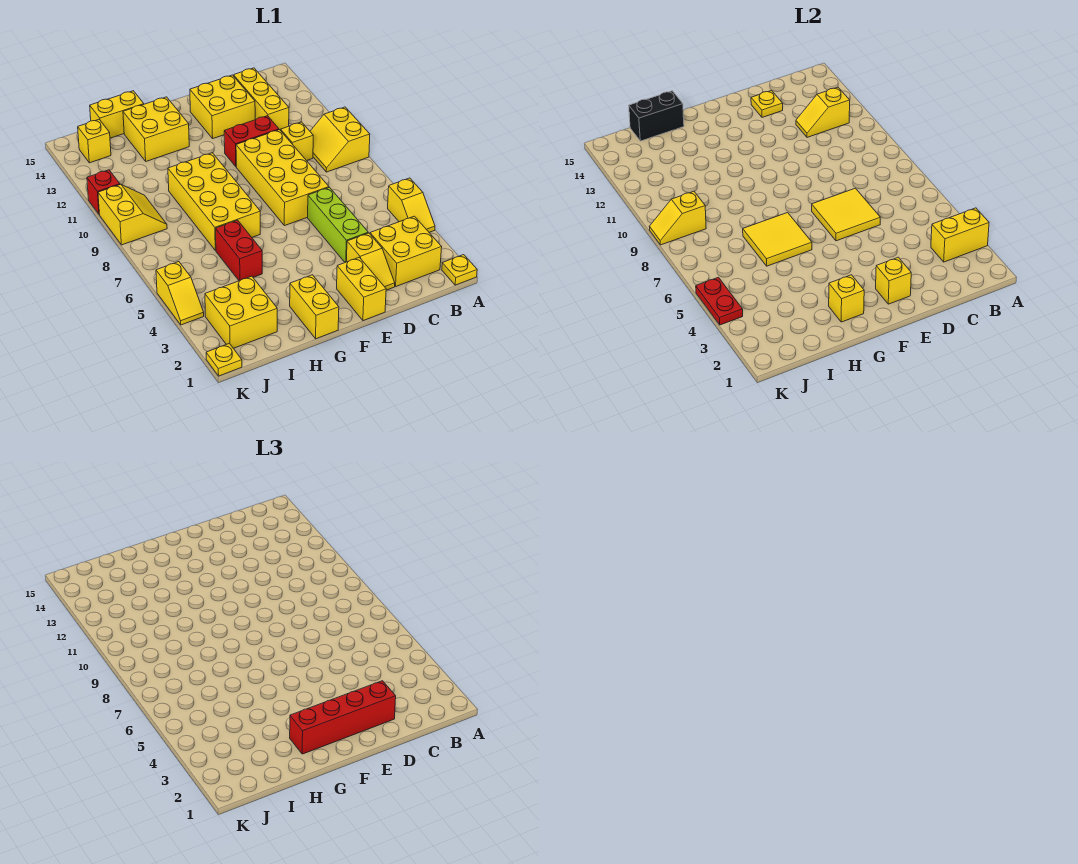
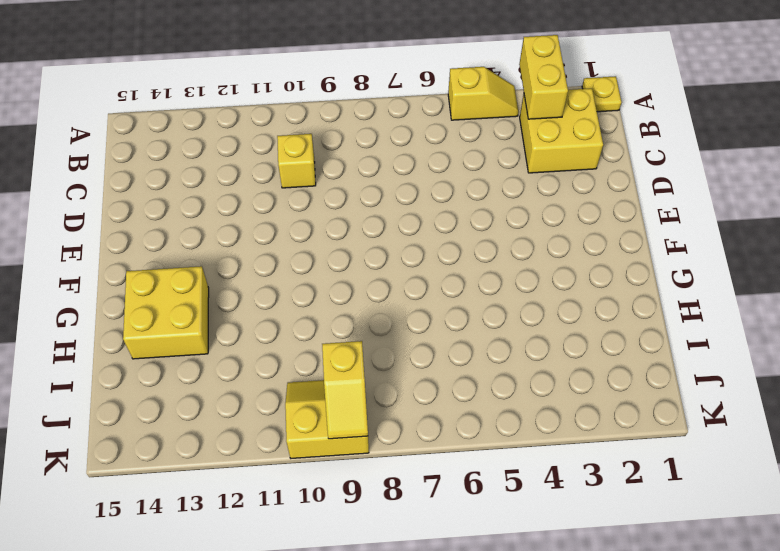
none -> yellow slope A9:B10 level 1 top A
none -> yellow brick C12:C14 level 1
none -> yellow slope D2:D3 level 1 top 3
none -> lime brick D4:D6 level 1

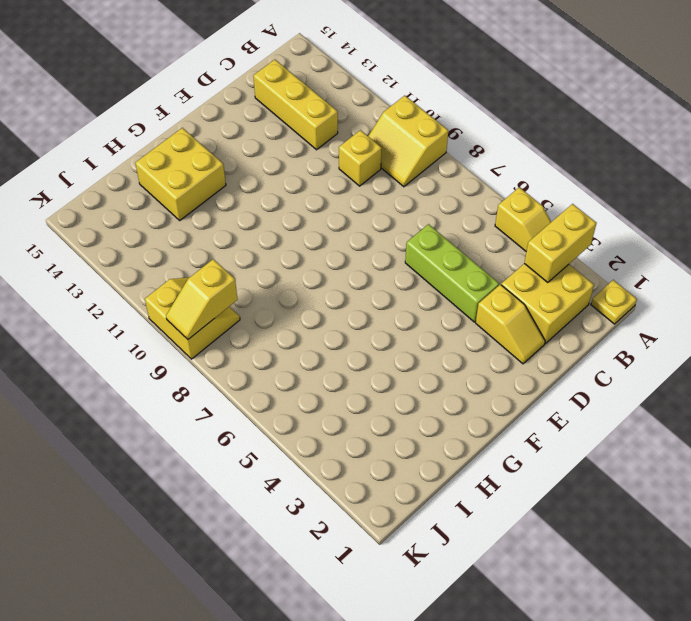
none -> yellow brick D7:E10 level 1
none -> red brick D11:E11 level 1
none -> yellow brick D13:E14 level 1
none -> yellow brick E1:E2 level 1

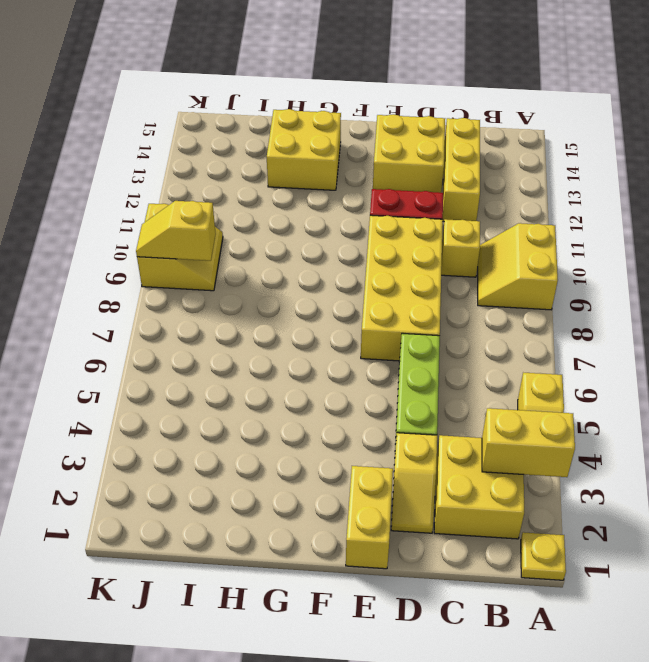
none -> yellow brick G1:G2 level 1
none -> yellow brick G7:H10 level 1
none -> red brick H5:H6 level 1
none -> yellow brick H15:I15 level 1

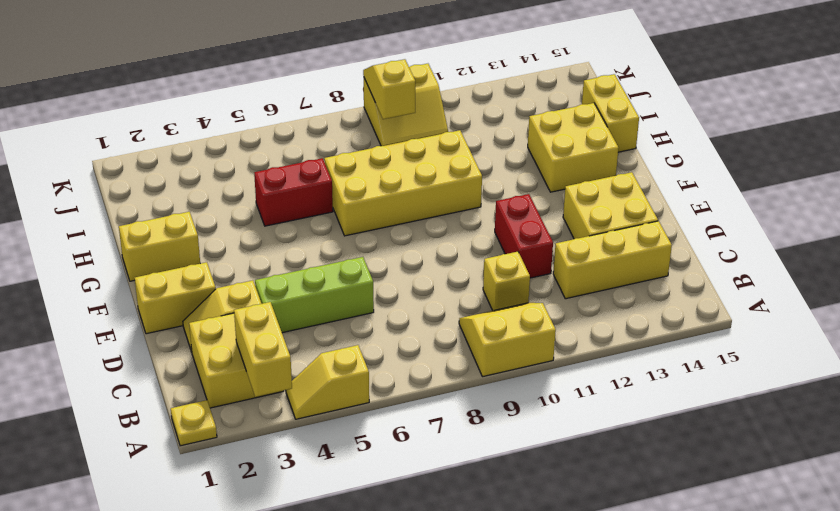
none -> yellow brick D7:E10 level 1
none -> yellow brick I2:J3 level 1
none -> yellow brick J14 level 1
none -> yellow plate K1 level 1

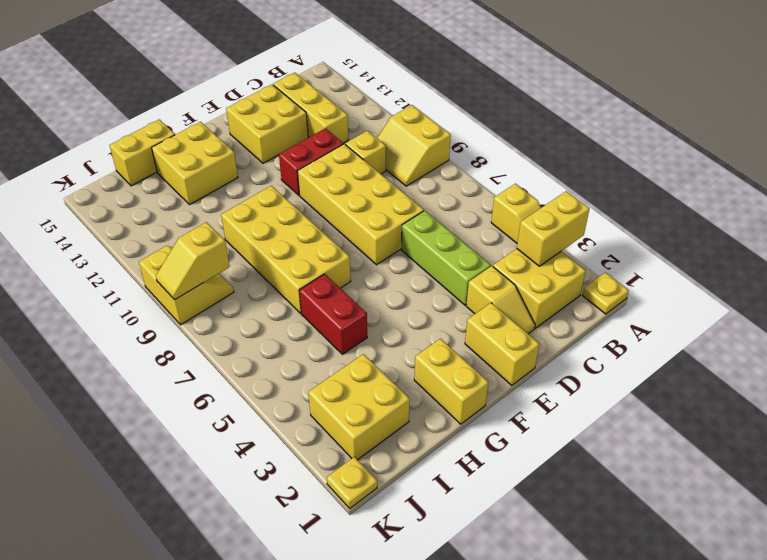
none -> yellow brick J14 level 1
none -> yellow slope K4:K5 level 1 top 5
none -> red brick K11 level 1
none -> yellow slope B12:C12 level 2 top B

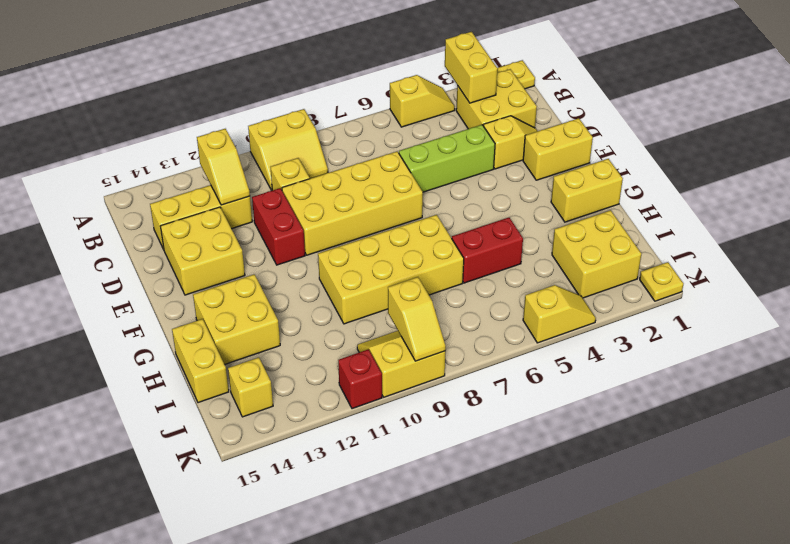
none -> yellow tile D6:E7 level 2
none -> yellow plate D14 level 2
none -> yellow brick E2 level 2
none -> yellow brick G2 level 2

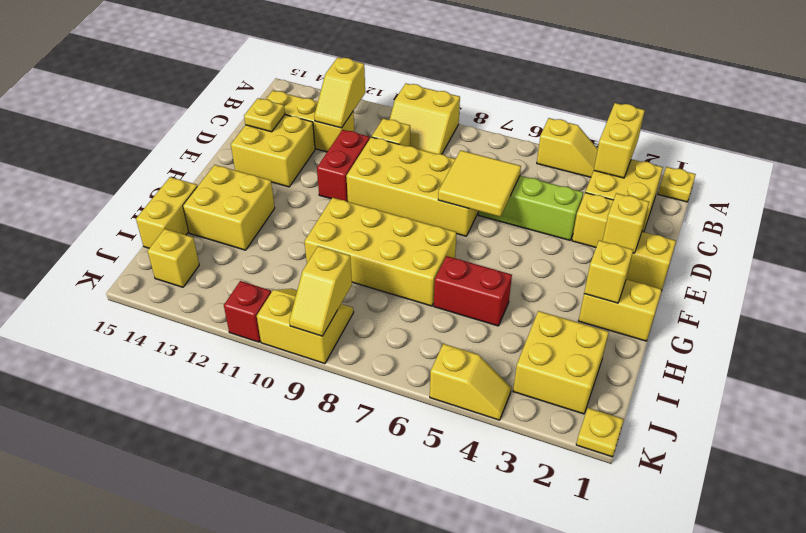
none -> yellow tile G6:H7 level 2
none -> black brick H15:I15 level 2
none -> red plate K4:K5 level 2
none -> red brick D2:G2 level 3

